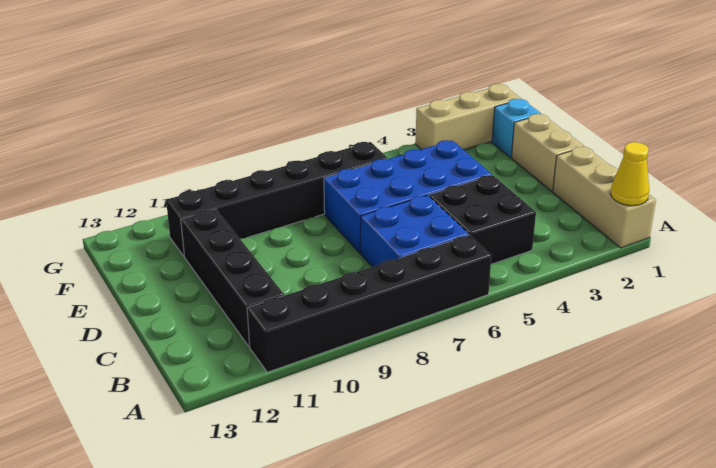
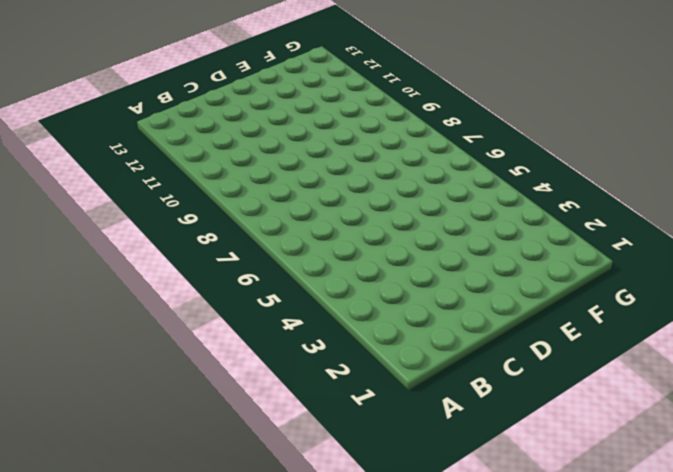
none -> tan brick A1:C1 level 1
none -> black brick A6:A11 level 1

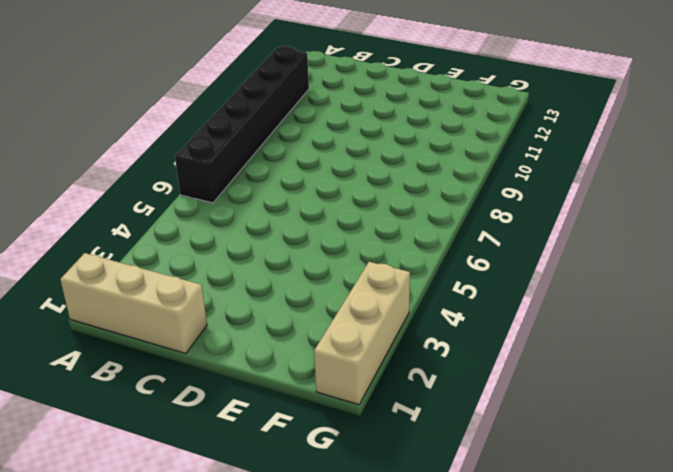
none -> black brick B4:C5 level 1
none -> blue brick B6:C7 level 1

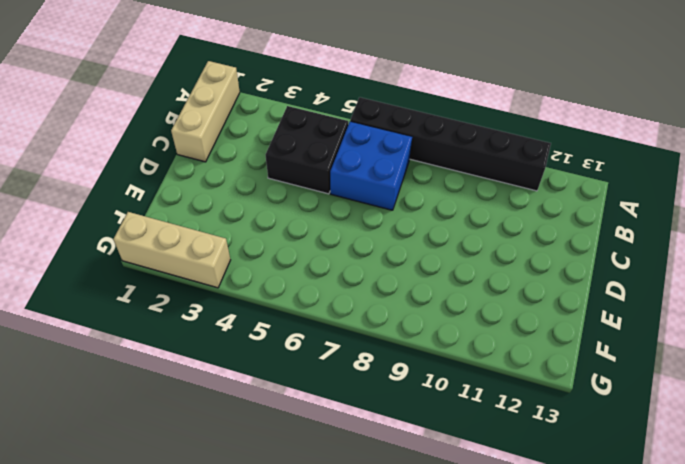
none -> black brick B11:E11 level 1
none -> tan brick D1:E1 level 1

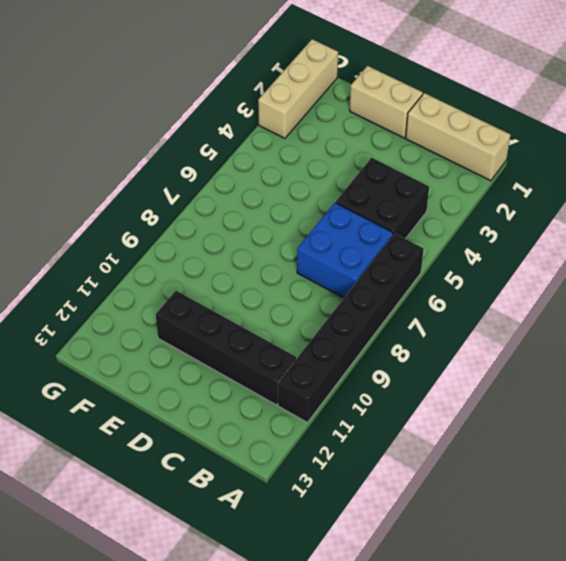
none -> blue brick D4:E7 level 1
none -> cyan brick F1 level 1

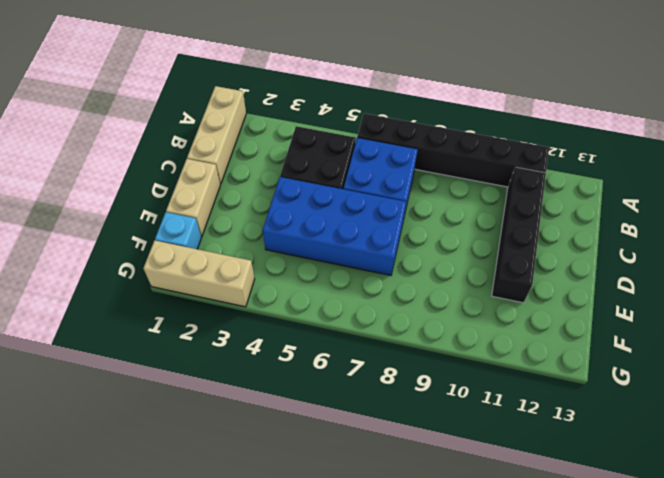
none -> black brick F6:F11 level 1
none -> yellow cone A1 level 2

